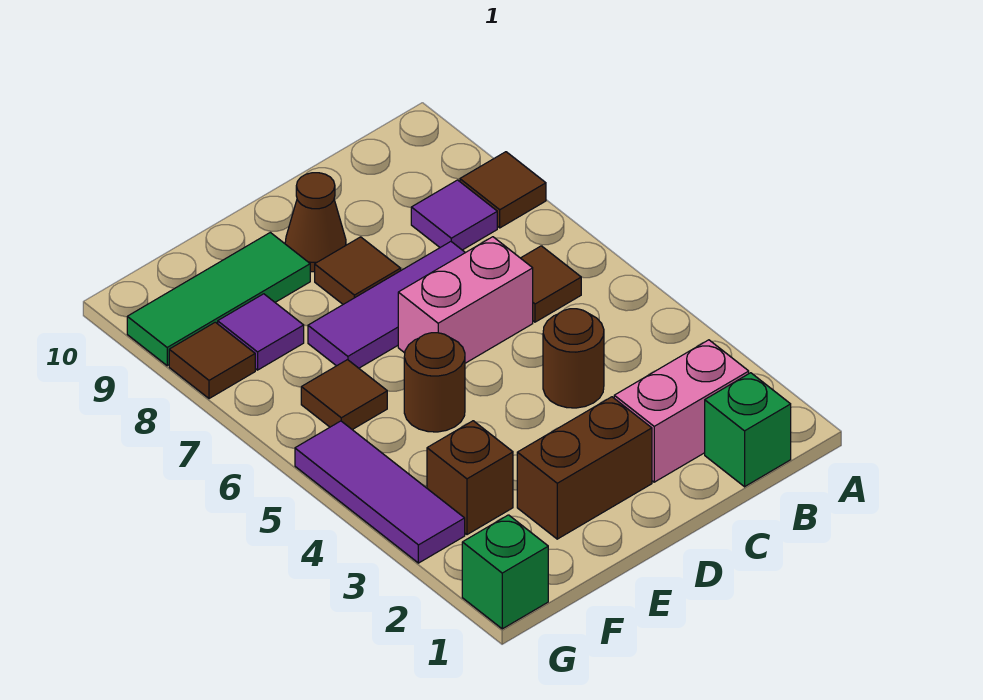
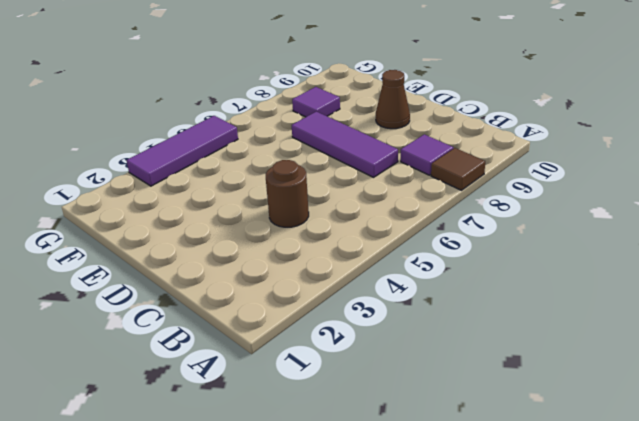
none -> green brick B1 level 1
none -> pink brick B2:C2 level 1
none -> brown tile B6 level 1

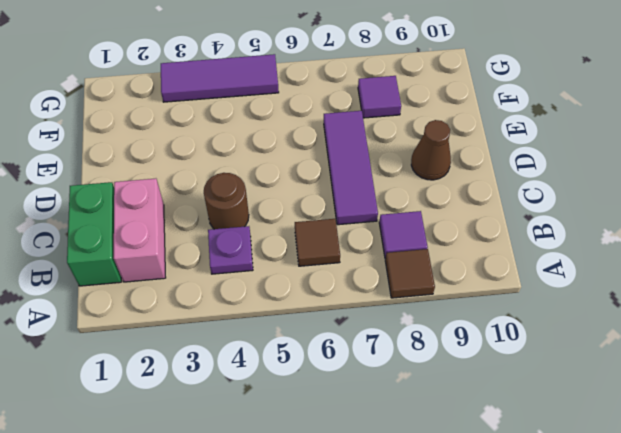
green brick B1:C1 level 1 -> green brick B1 level 1
purple plate B4 level 1 -> none
none -> pink brick C6:D6 level 1
none -> brown brick D2:E2 level 1
none -> brown tile D8 level 1

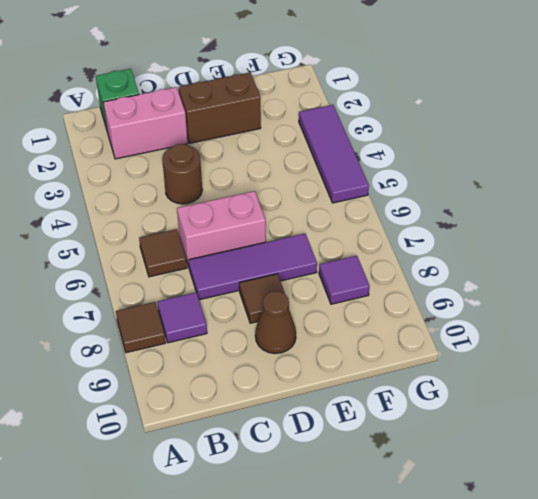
none -> brown round brick E5 level 1
none -> green tile E9:G9 level 1
none -> brown brick F3 level 1

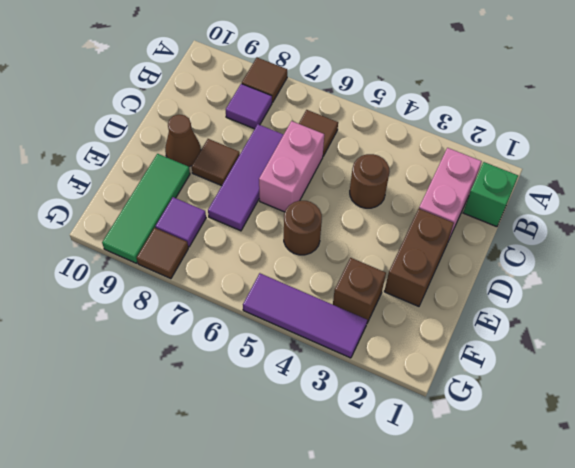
none -> brown tile F6 level 1
none -> green brick G1 level 1

